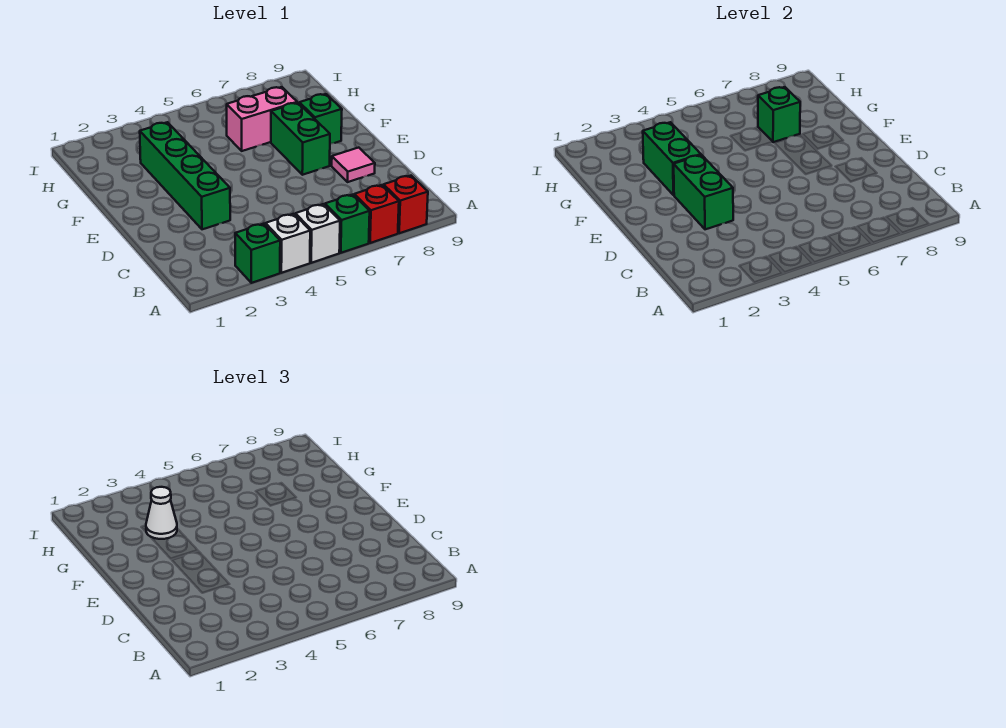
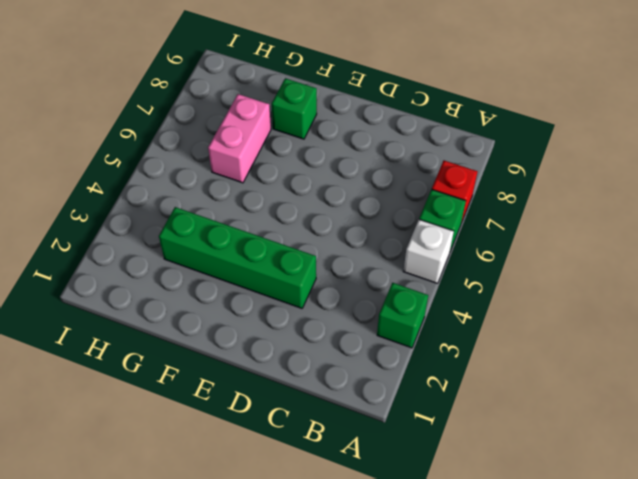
none -> white brick A4 level 1
none -> red brick A8 level 1
none -> pink tile D8 level 1

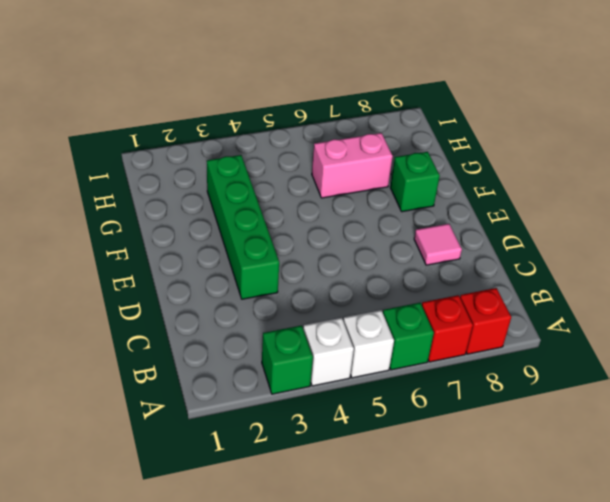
none -> green brick E7:F7 level 1
none -> green brick D3:E3 level 2
none -> green brick F3:G3 level 2

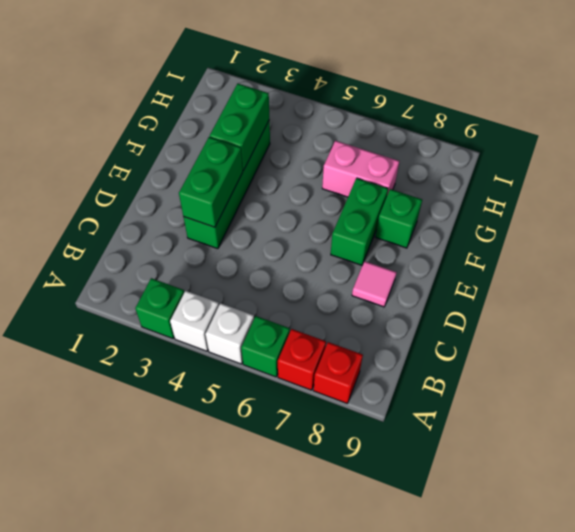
none -> green brick G7 level 2
none -> white cone G3 level 3

